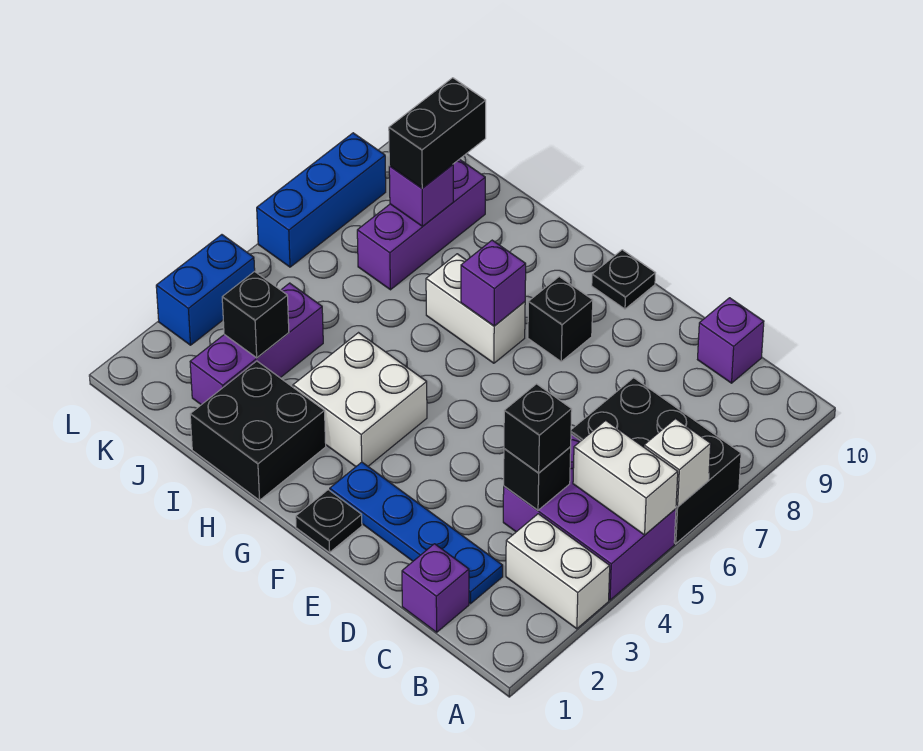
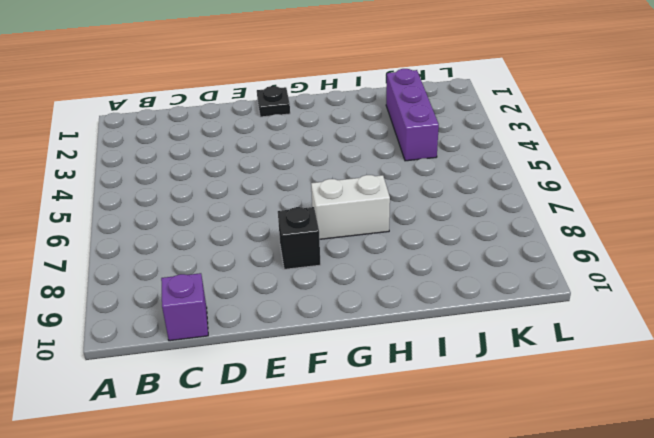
none -> white brick A3:B3 level 1
none -> purple brick A4:C5 level 1
none -> black brick A6:C7 level 1

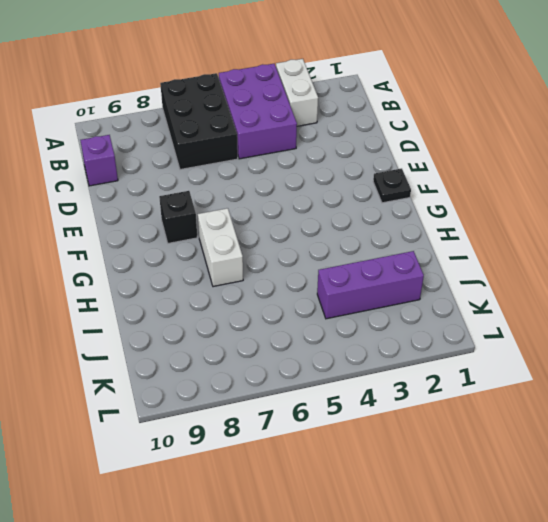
none -> purple brick C1 level 1
none -> blue plate C2:F2 level 1
none -> black plate F10 level 1

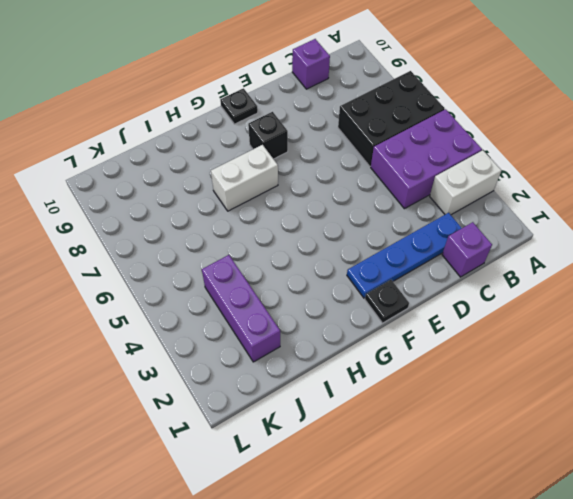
none -> white brick G3:H4 level 1
none -> black brick H1:I2 level 1
none -> purple brick J7:J9 level 1

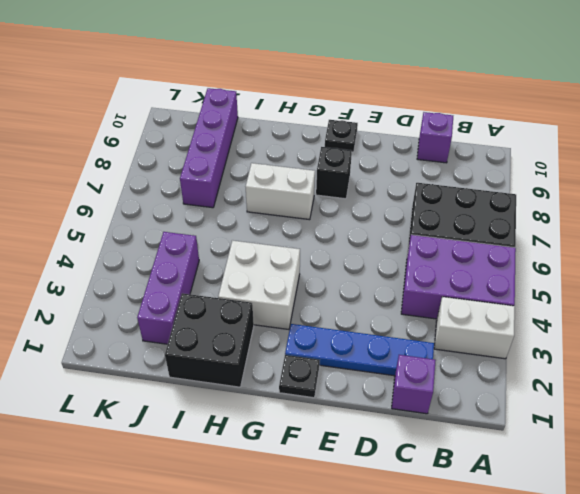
purple brick J7:J10 level 1 -> purple brick J7:J9 level 1
none -> blue brick L3:L4 level 1
none -> blue brick L6:L8 level 1
none -> white brick A5:B5 level 2

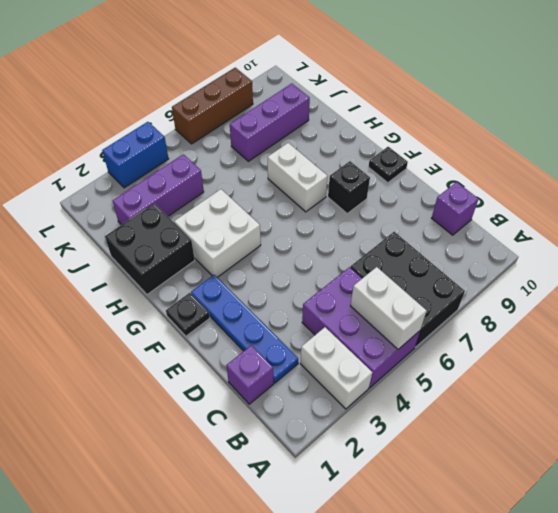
brown brick L6:L8 level 1 -> blue brick L6:L8 level 1
none -> white brick A6 level 2
none -> black brick C4 level 2
none -> purple brick G7 level 2

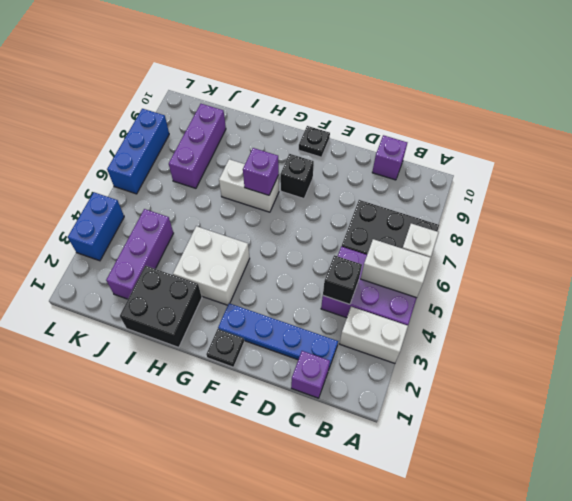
none -> black brick J3 level 2
none -> purple brick J8 level 2
none -> black brick C4 level 3

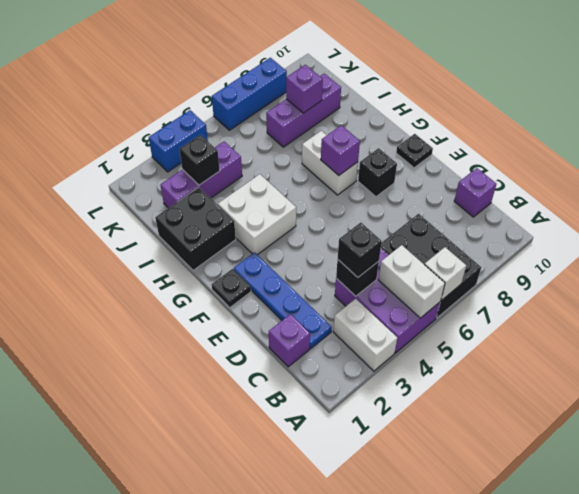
none -> black brick J8:J9 level 3

